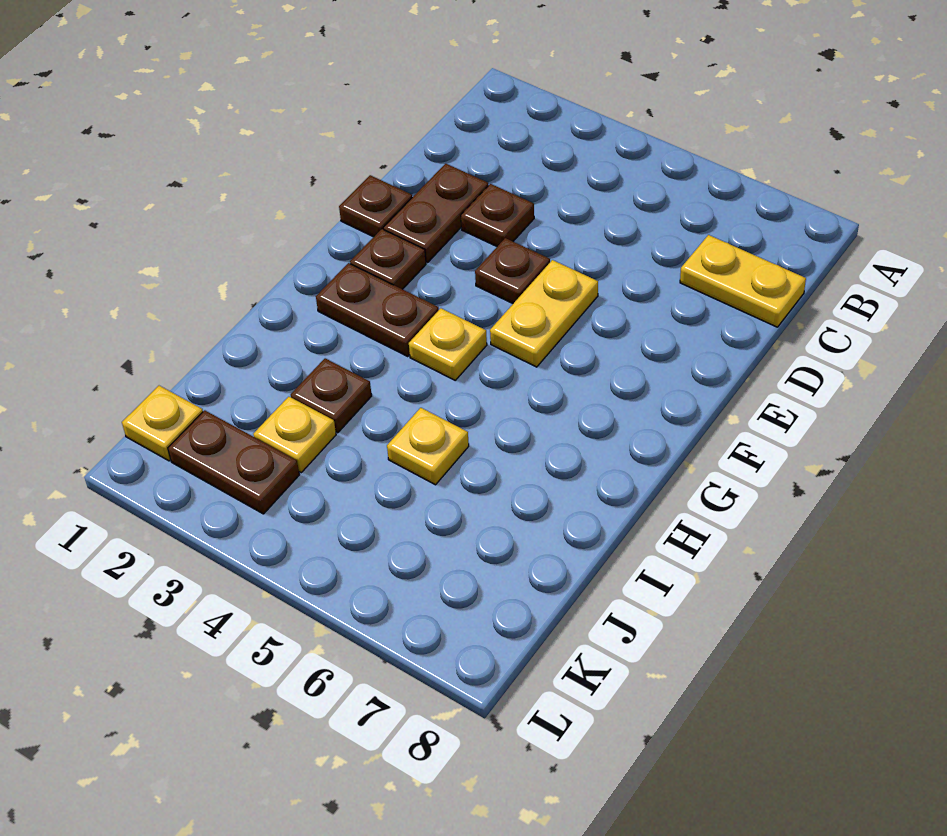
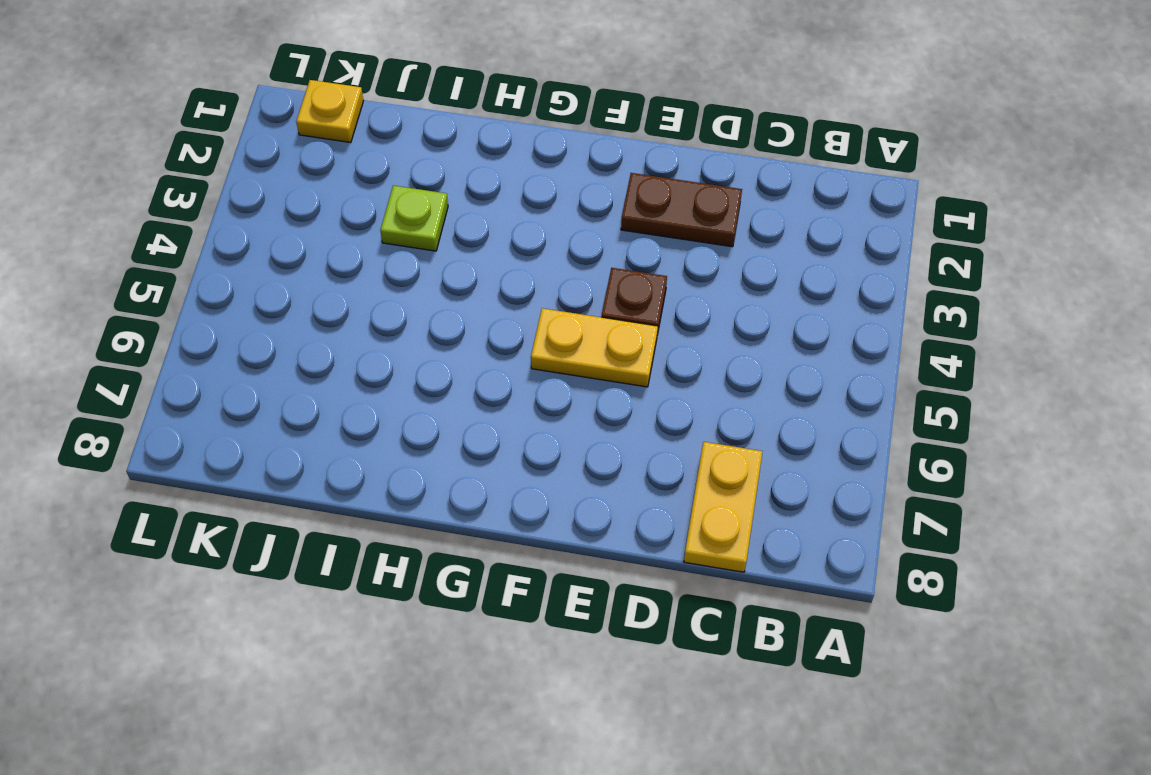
lime plate I3 level 1 -> brown plate I3 level 1
none -> brown plate D3 level 1
none -> brown plate E1 level 1
none -> brown plate F2 level 1

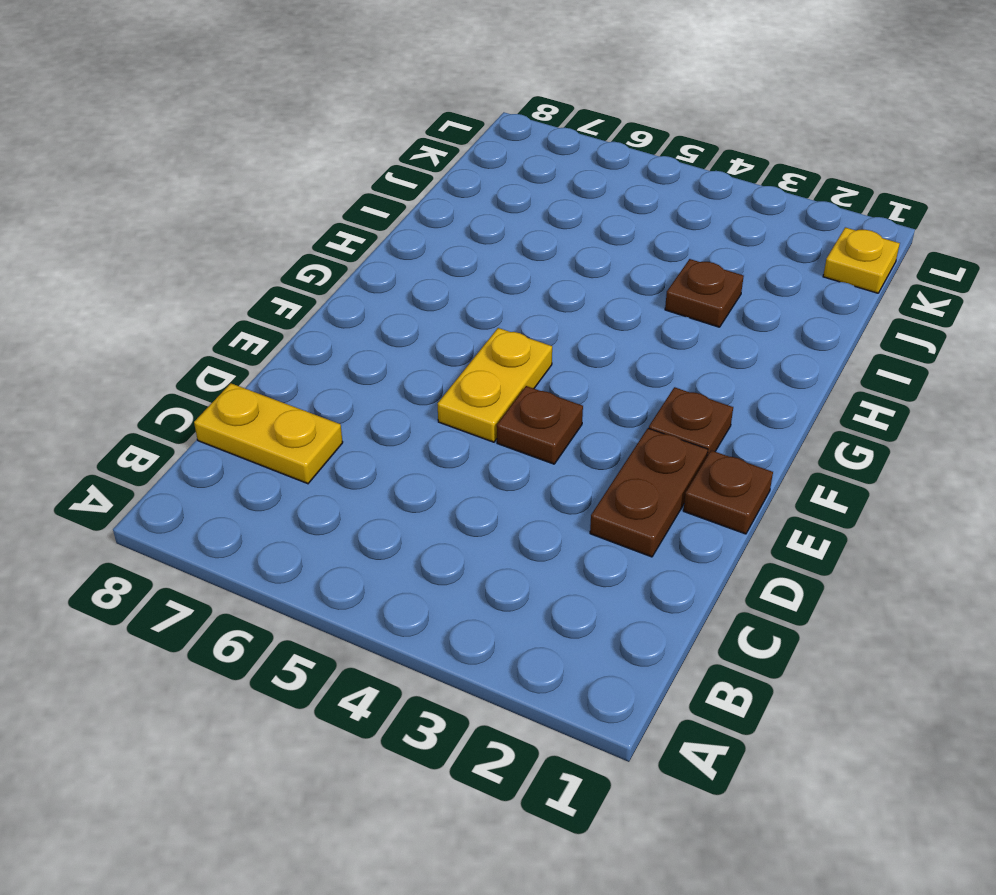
none -> brown plate D3 level 1
none -> brown plate G2:G3 level 1
none -> yellow plate G4 level 1

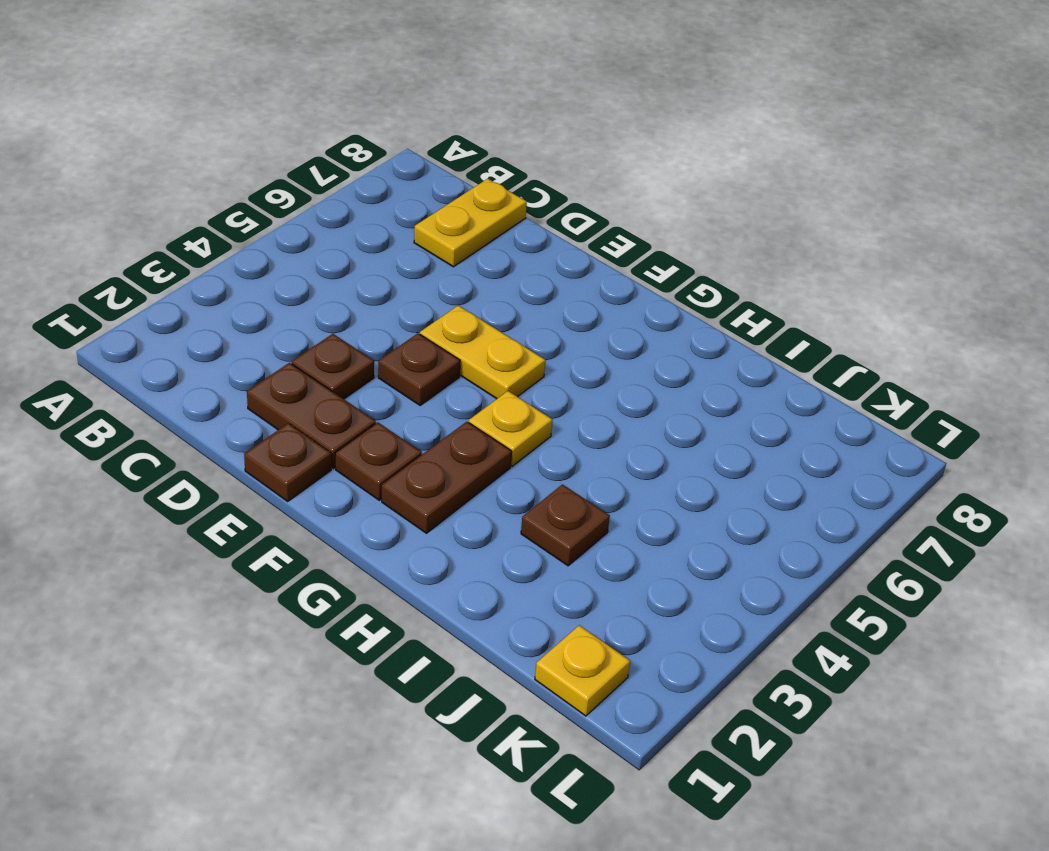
none -> yellow plate I5 level 1
none -> yellow plate J3 level 1
none -> brown plate K2:K3 level 1

